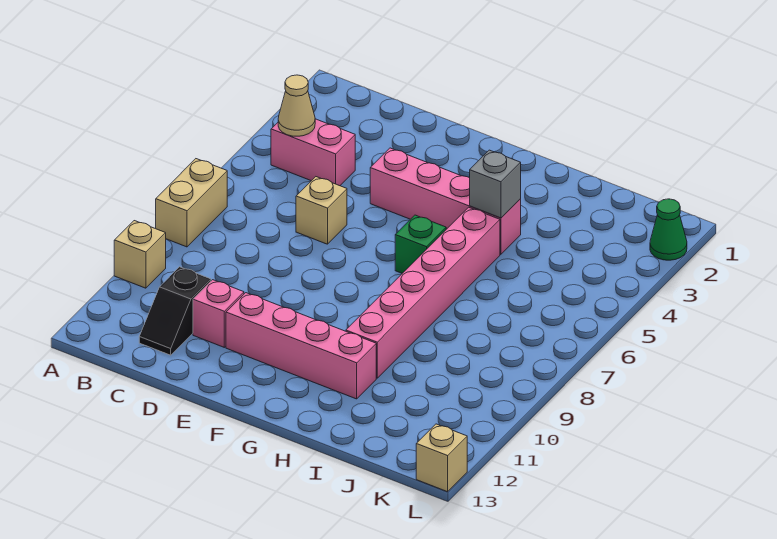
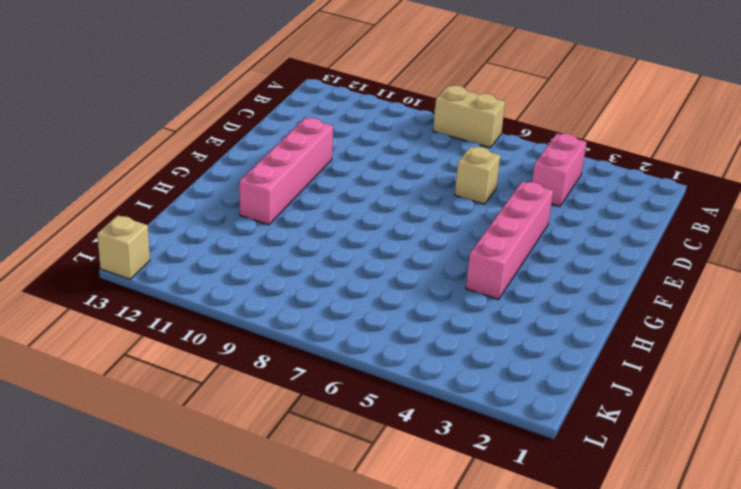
none -> tan brick A10 level 1
none -> black slope C11:C12 level 1 top 11
none -> pink brick D11 level 1

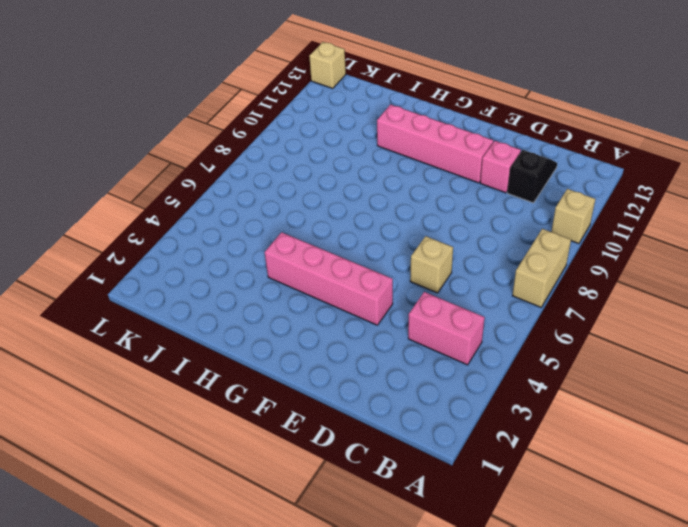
none -> green brick G6 level 1
none -> pink brick H5:H10 level 1
none -> green cone L2 level 1

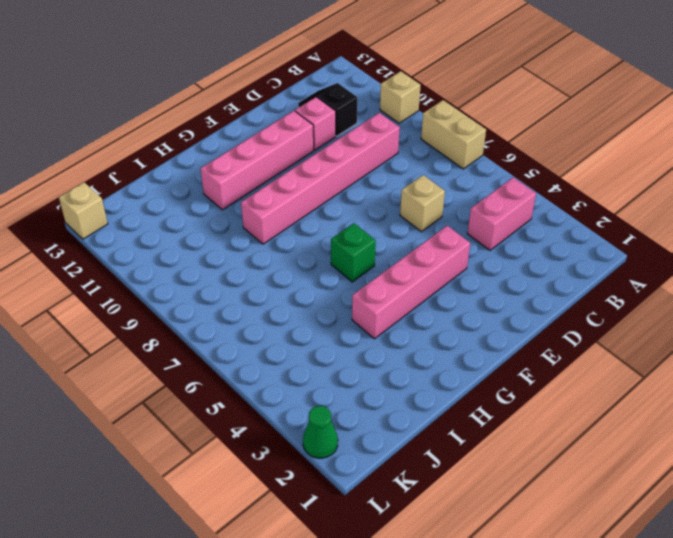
pink brick C9:H9 level 1 -> pink brick H5:H10 level 1
none -> tan cone B4 level 2
none -> grey brick H4 level 2

